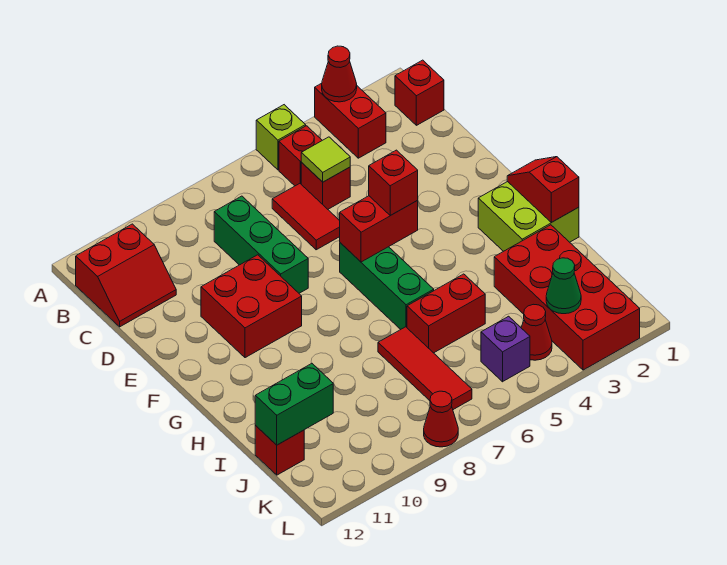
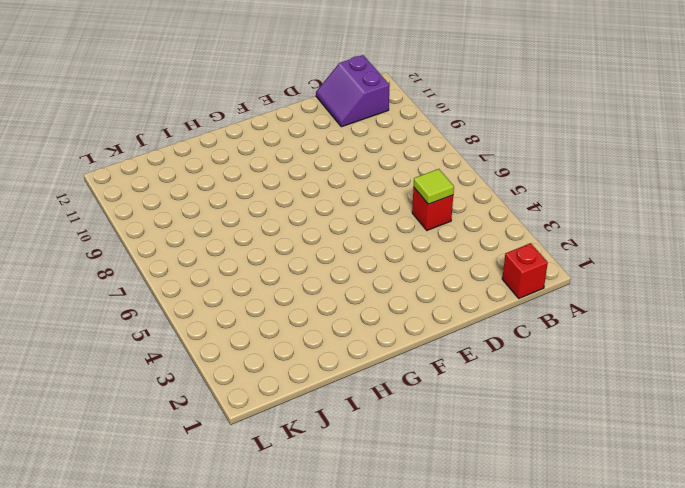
purple slope B11:C12 level 1 top B -> red slope B11:C12 level 1 top B
none -> red brick A3:B3 level 1
none -> lime brick A5 level 1
none -> red brick B5 level 1

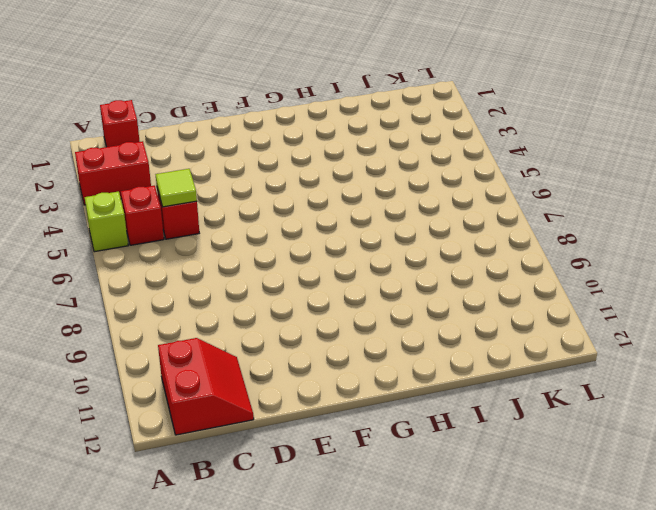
none -> red tile C6:D6 level 1
none -> green brick C8:E8 level 1
none -> red brick E9:F10 level 1

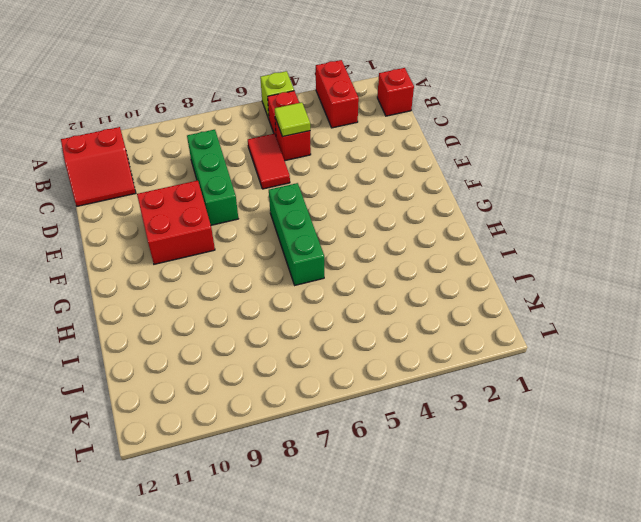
none -> lime brick G1:H2 level 1
none -> red brick I2:L3 level 1
none -> red brick I5:I6 level 1

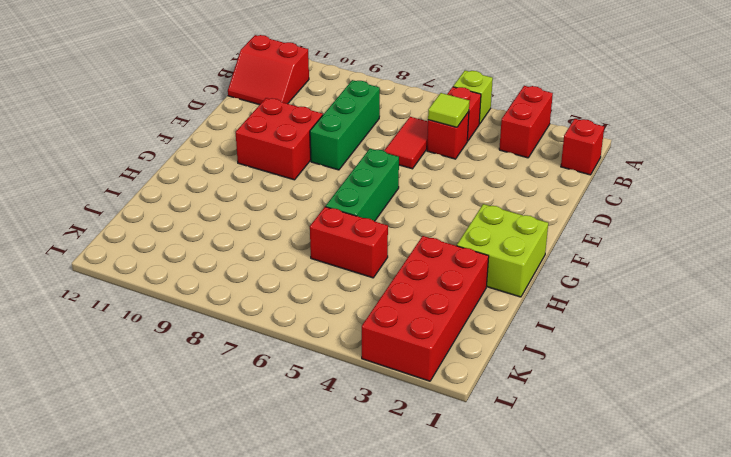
none -> red tile I7:K7 level 1
none -> red brick J12 level 1
none -> red cone K4 level 1

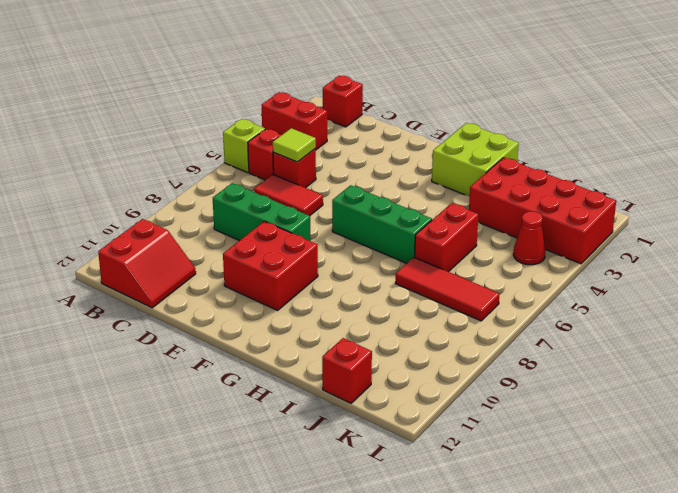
none -> purple brick K5 level 1
none -> red cone L8 level 1
none -> red cone A3 level 2

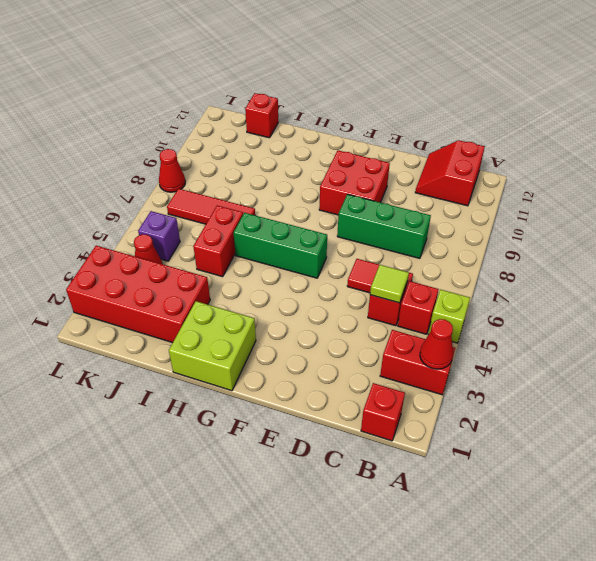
none -> red brick F5:F6 level 2
none -> red slope G1:H1 level 2 top H
none -> green brick J11:J12 level 2

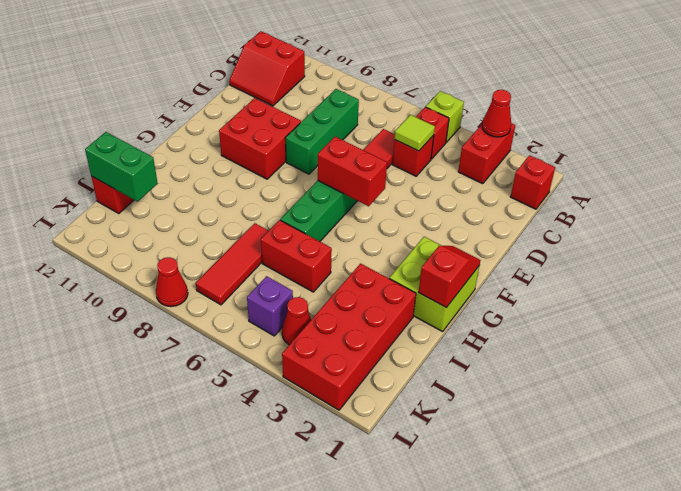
none -> green cone K3 level 2
none -> red brick F5 level 3

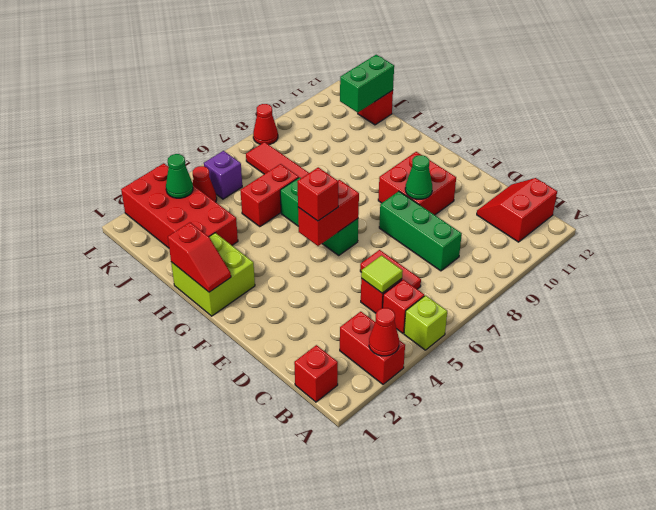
green cone E9 level 2 -> none

